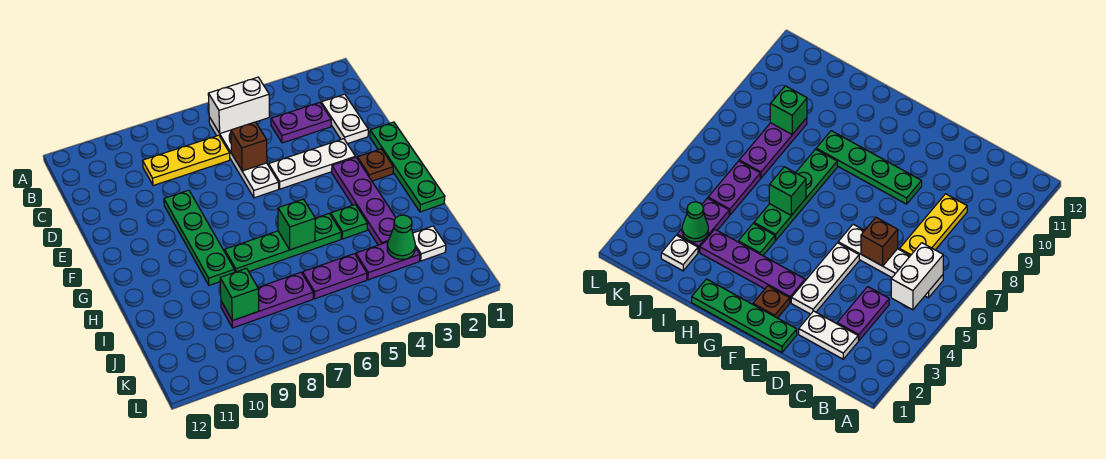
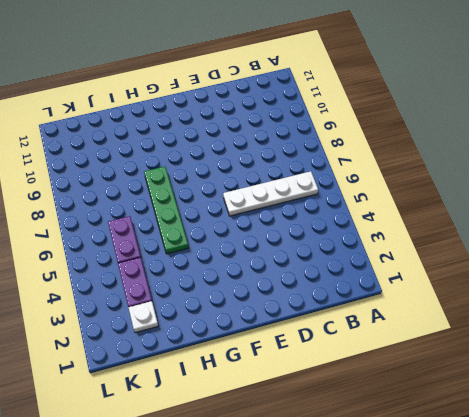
none -> white plate C2:D2 level 1
none -> purple plate C3:C4 level 1
none -> yellow plate C7:C9 level 1

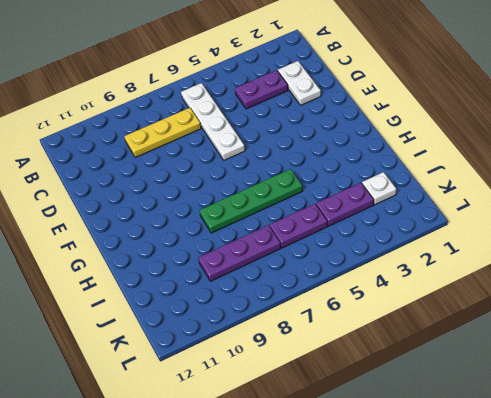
none -> green plate E1:H1 level 1
none -> white plate E3:E5 level 1
none -> green plate E9:H9 level 1

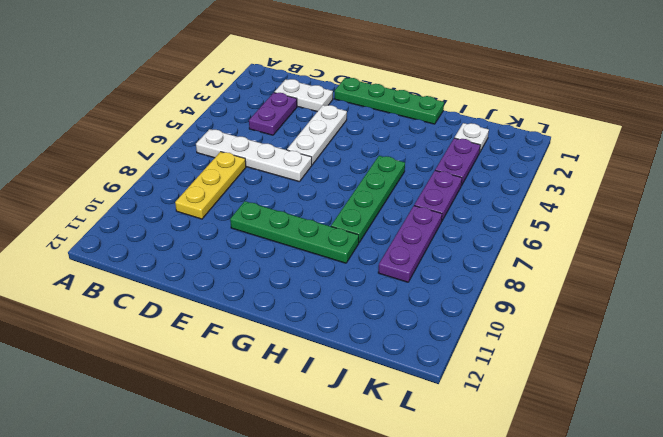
none -> brown plate F2 level 1
none -> purple plate F3:I3 level 1
none -> green plate H4 level 1

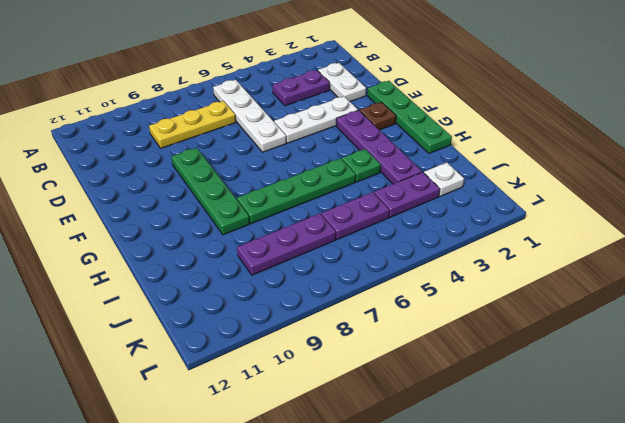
none -> white brick B5:B6 level 2
none -> brown brick D6 level 2
none -> green brick H6 level 2

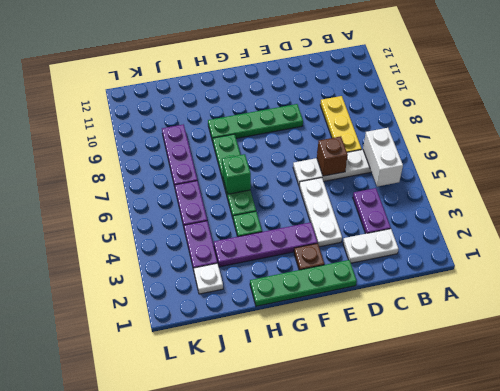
none -> green cone J3 level 2
none -> green brick J9 level 2

